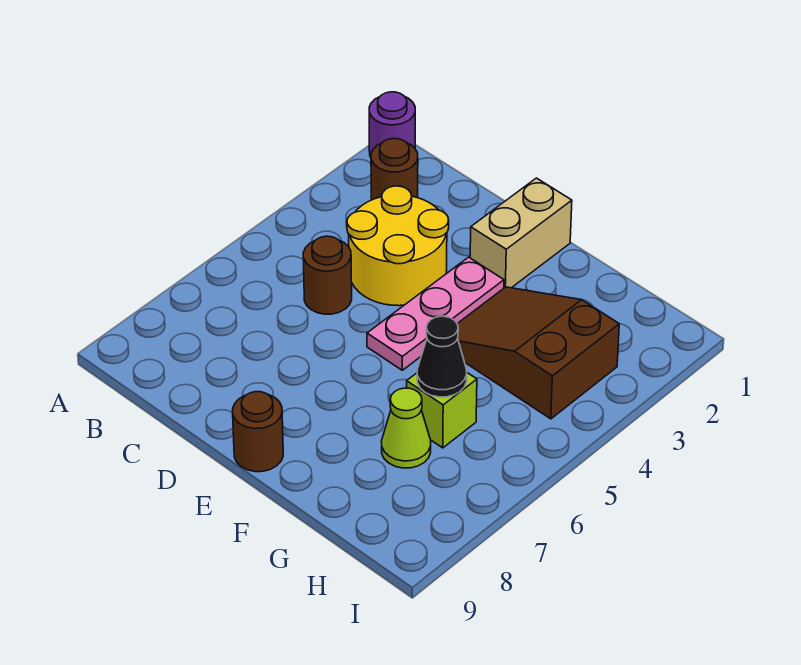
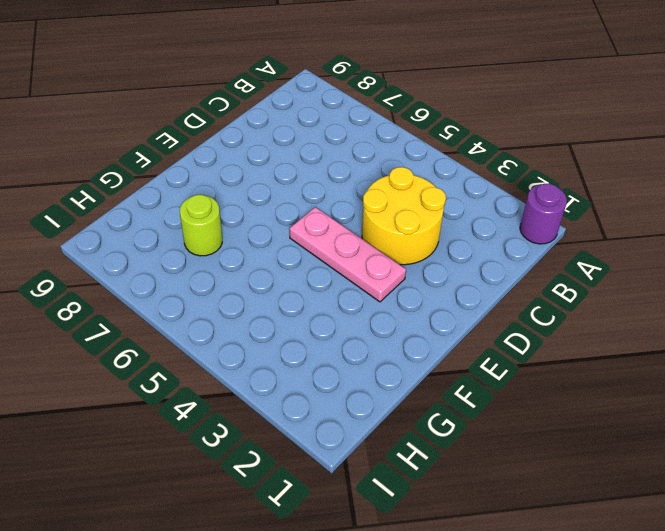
lime round brick G7 level 1 -> lime cone G7 level 1
none -> brown round brick B2 level 1
none -> brown round brick C5 level 1

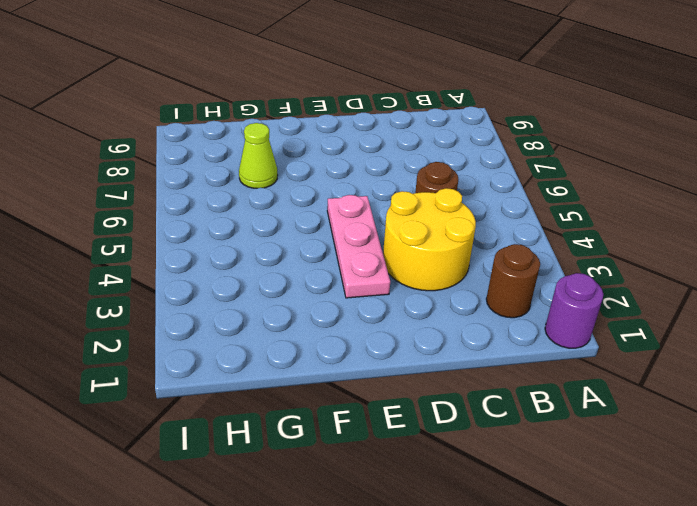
none -> tan brick E1:E2 level 1
none -> brown round brick E9 level 1

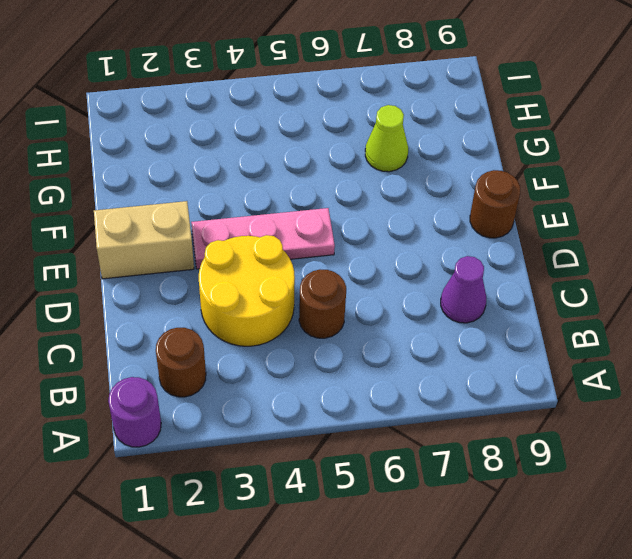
purple cone C8 level 1 -> none
none -> brown slope F3:H4 level 1 top H
none -> lime brick G6 level 1

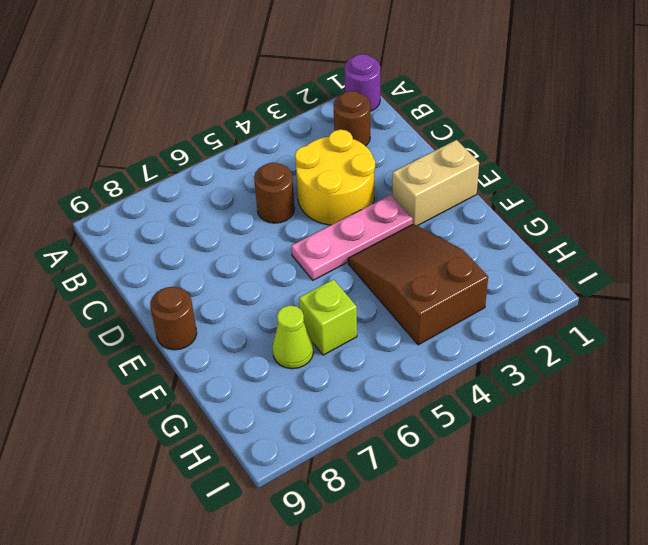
none -> black cone G6 level 2

